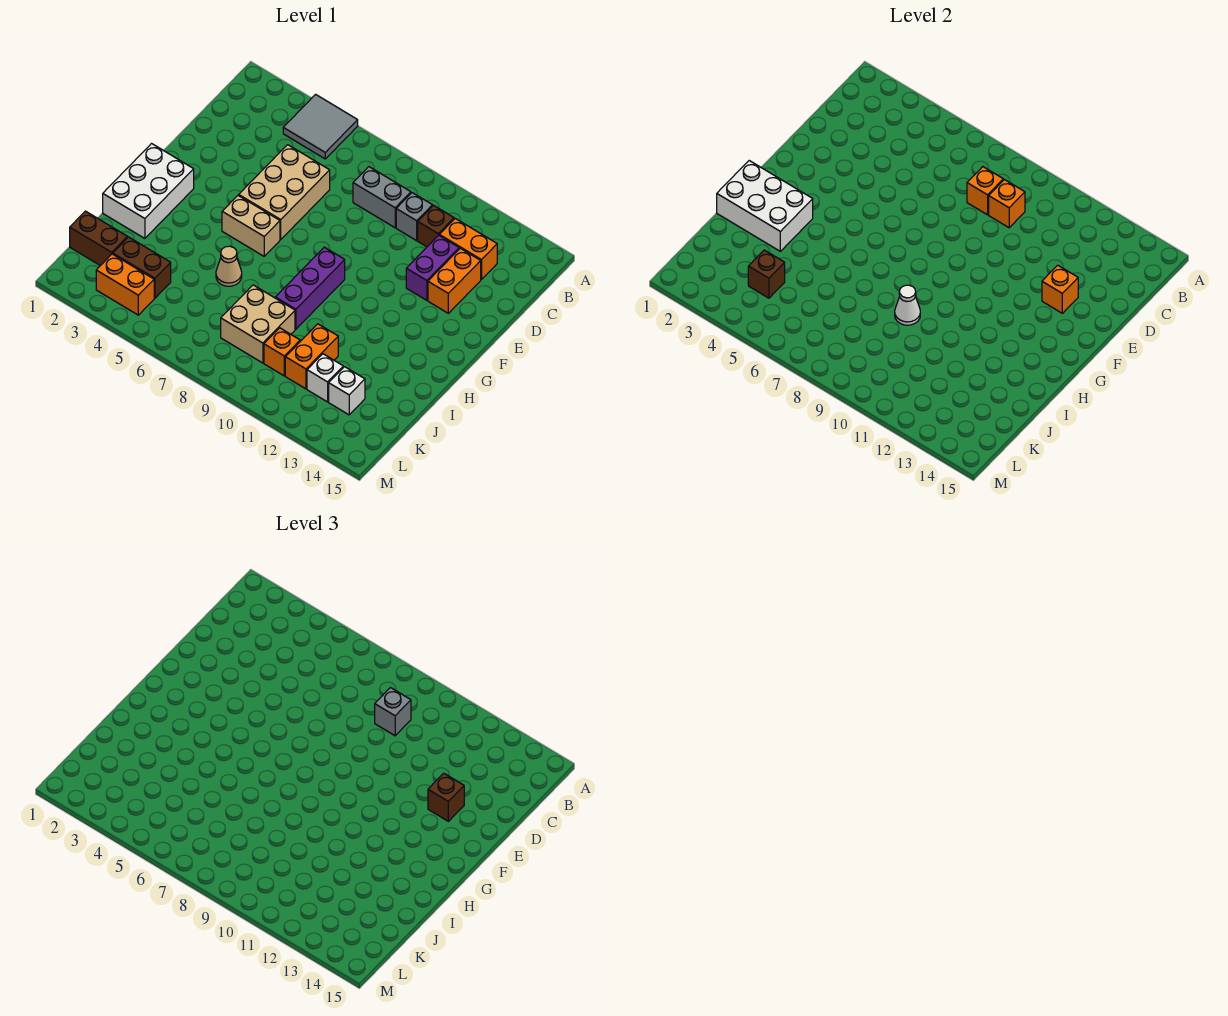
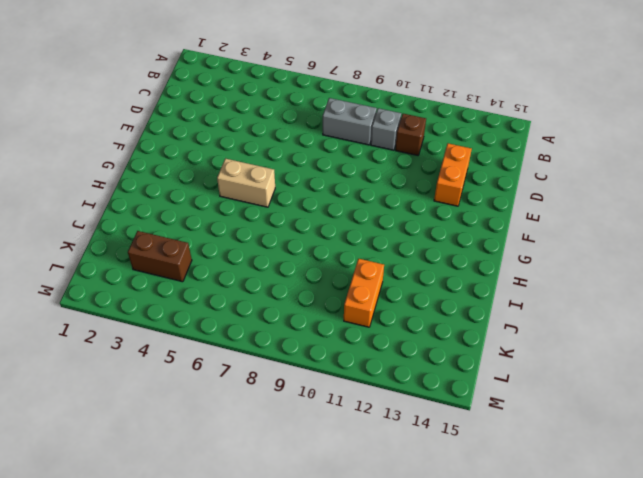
none -> grey tile A4:B5 level 1
none -> orange brick C12:C13 level 1
none -> tan brick D5:F6 level 1

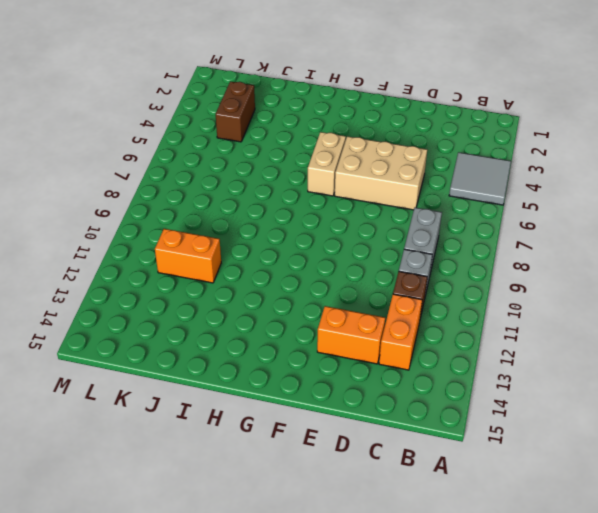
none -> purple brick D12:E12 level 1
none -> white brick G1:I2 level 1
none -> purple brick G9:I9 level 1

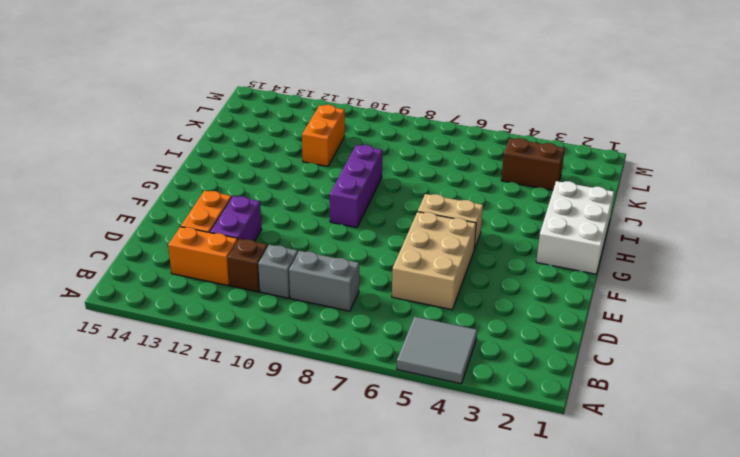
none -> tan cone I6 level 1
none -> tan brick J8:K9 level 1
none -> brown brick K1:K2 level 1

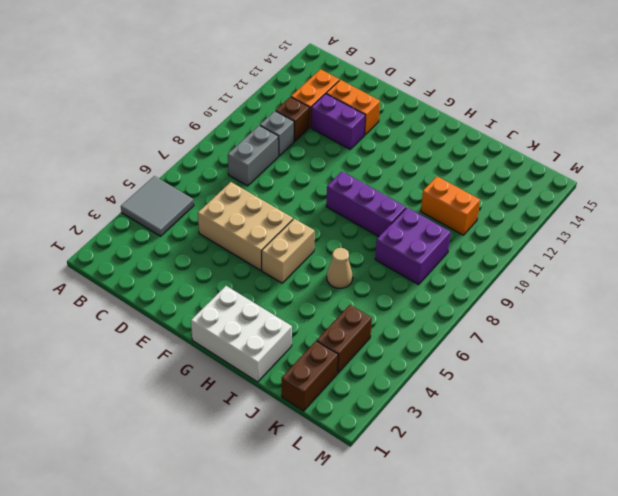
purple brick J8:K9 level 1 -> tan brick J8:K9 level 1
none -> orange brick K10 level 1
none -> white brick K12 level 1
none -> white brick K13 level 1

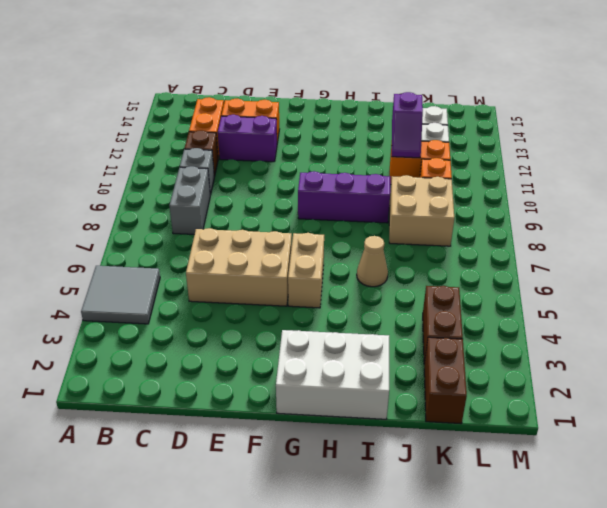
purple slope J11:J12 level 2 top 12 -> none
none -> orange brick L3:L4 level 1
none -> orange brick C8 level 2
none -> orange brick C9 level 2

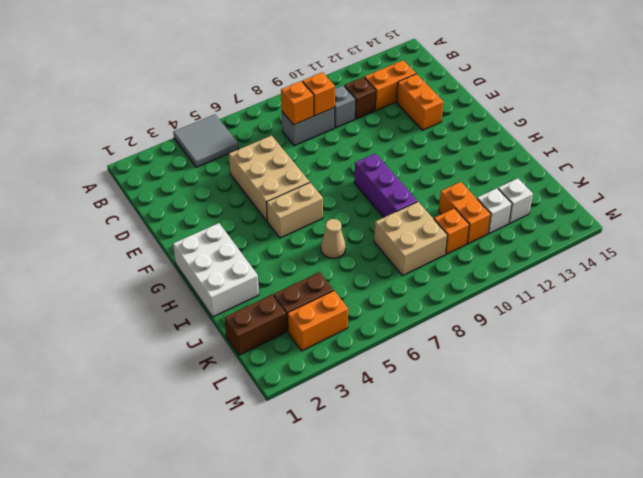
none -> purple brick D12:E12 level 1
none -> orange brick E13 level 2
none -> white brick H1:I3 level 2

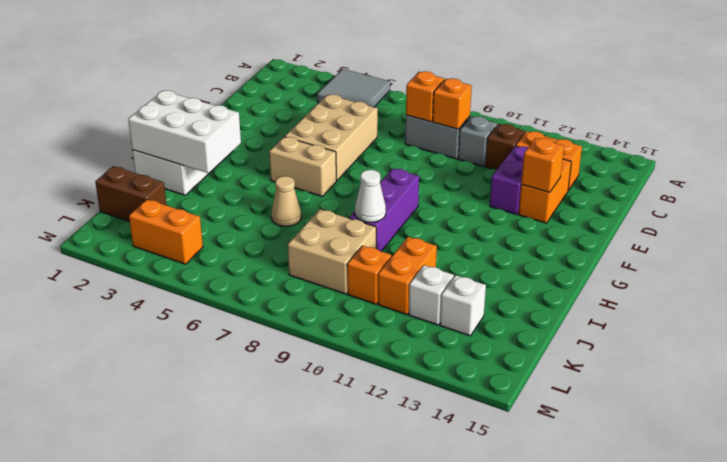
none -> brown brick K3:K4 level 1
none -> brown brick K4 level 2
none -> grey brick C9 level 3

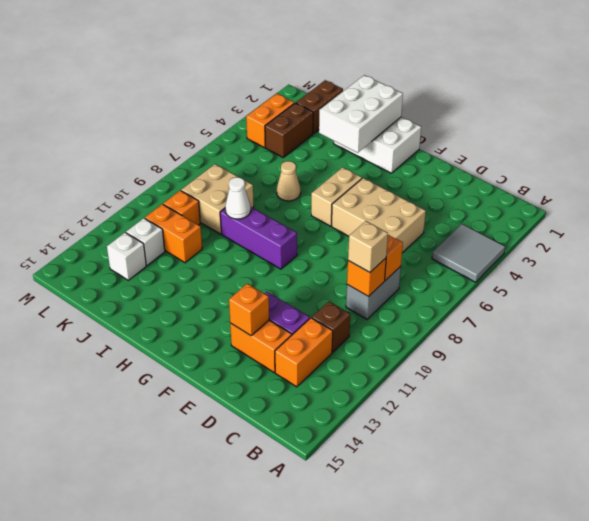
tan brick C9 level 3 -> grey brick C9 level 3
none -> grey brick C10 level 1
none -> brown brick K4 level 2
none -> brown brick E13 level 3

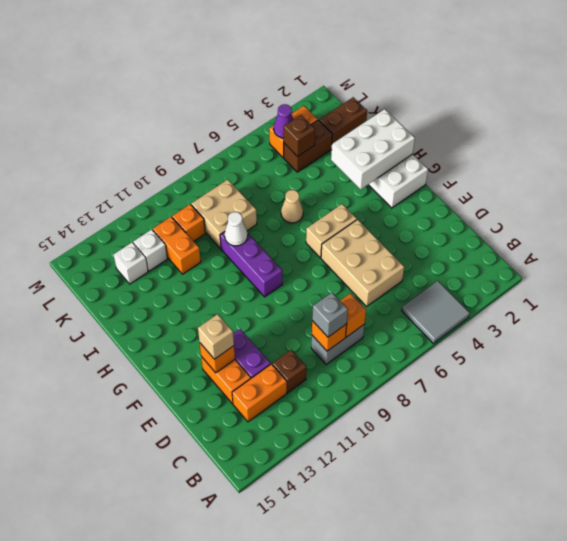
tan brick E13 level 3 -> brown brick E13 level 3
purple cone L4 level 2 -> none
none -> grey brick C10 level 1

